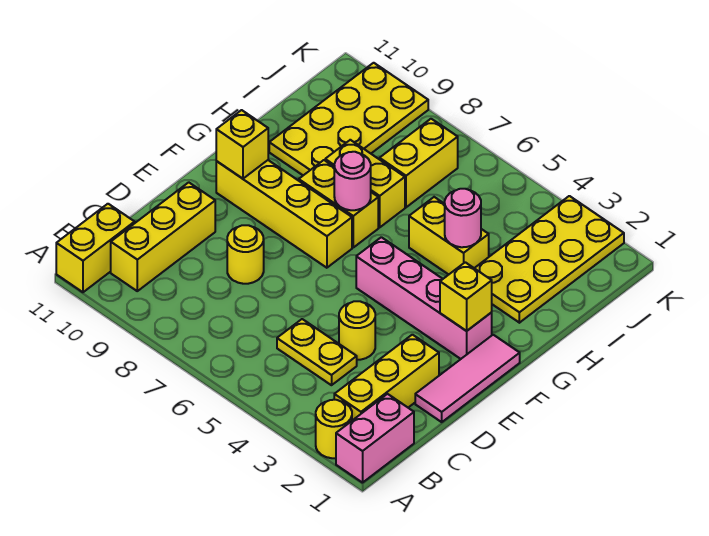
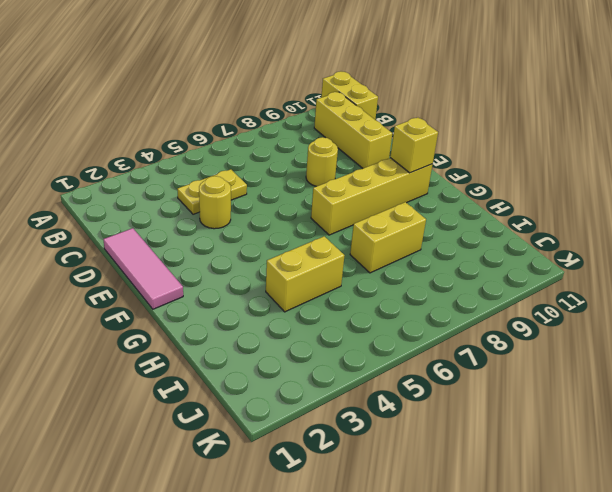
none -> pink brick A1:B1 level 1
none -> yellow round brick A2 level 1
none -> yellow brick B2:D2 level 1

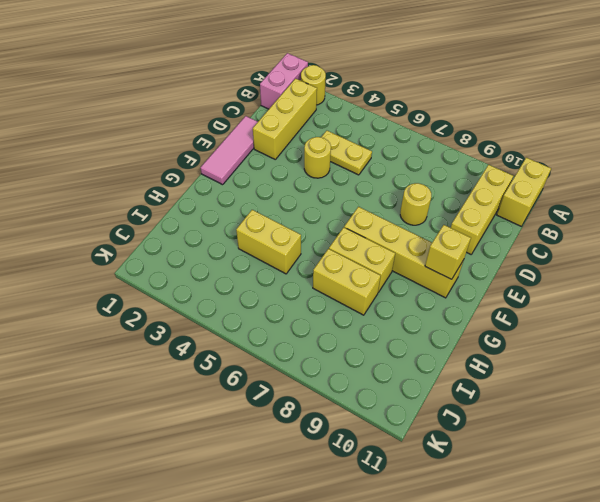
none -> pink brick F2:F5 level 1
none -> yellow plate H2:K3 level 1
none -> yellow plate H9:K10 level 1

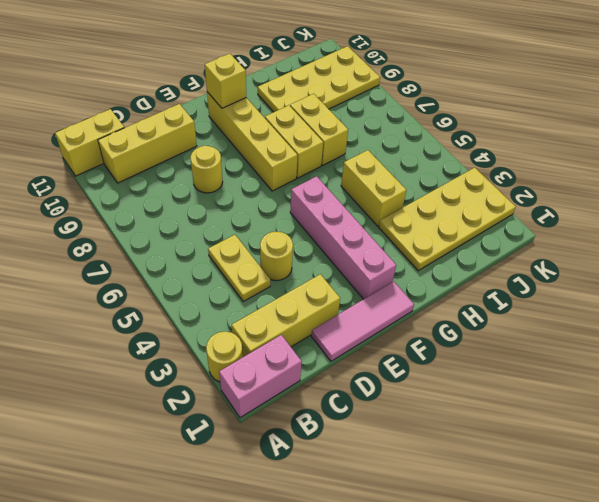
none -> yellow brick I7:J7 level 1
none -> yellow brick F2 level 2
none -> pink round brick G7 level 2

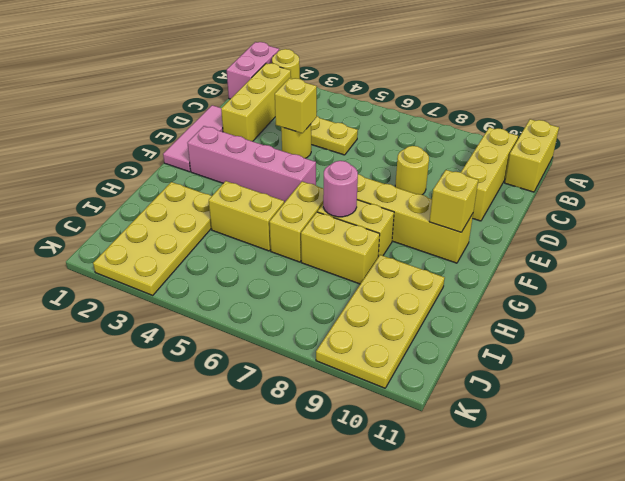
yellow brick D4 level 2 -> yellow brick F2 level 2
yellow brick G6:H6 level 1 -> yellow brick I7:J7 level 1
none -> pink round brick H4 level 2

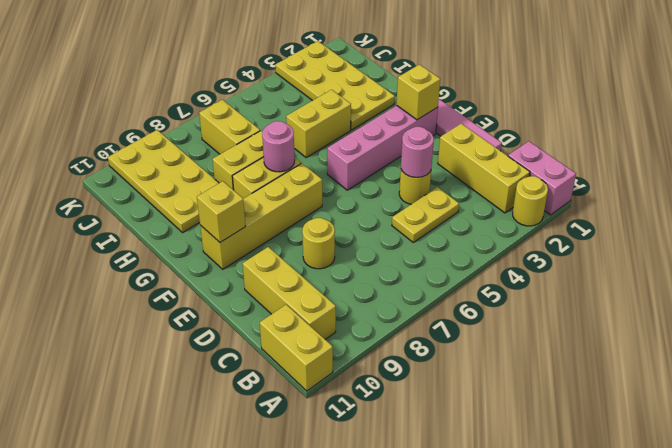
pink round brick D4 level 2 -> pink round brick H4 level 2

